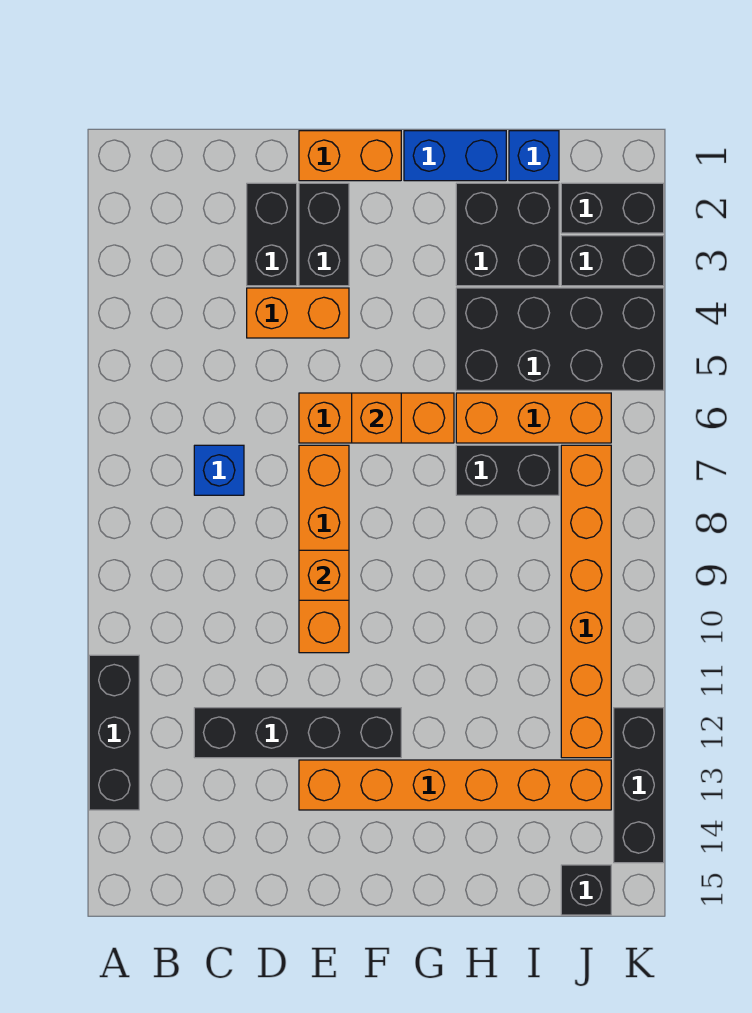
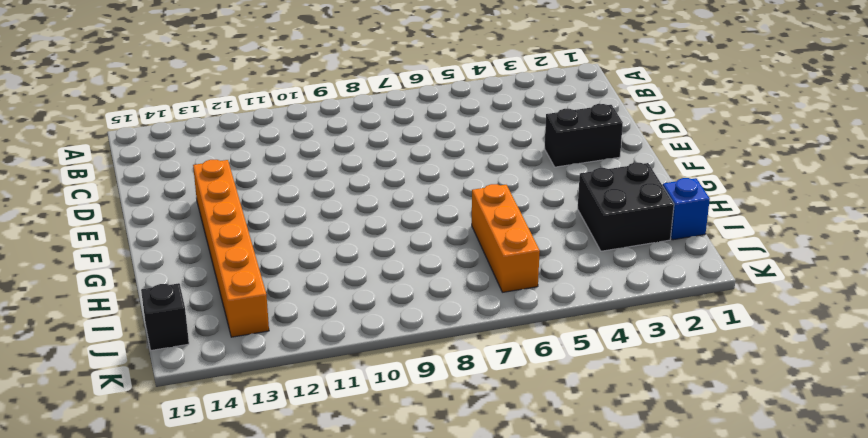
none -> black brick A11:A13 level 1
none -> blue brick C7 level 1
none -> black brick C12:F12 level 1

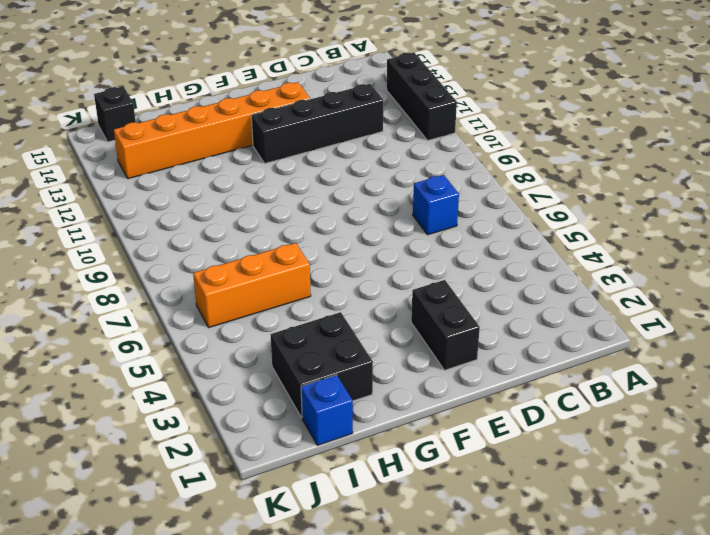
none -> black brick D2:D3 level 1
none -> orange brick D4:E4 level 1
none -> orange brick E1:F1 level 1

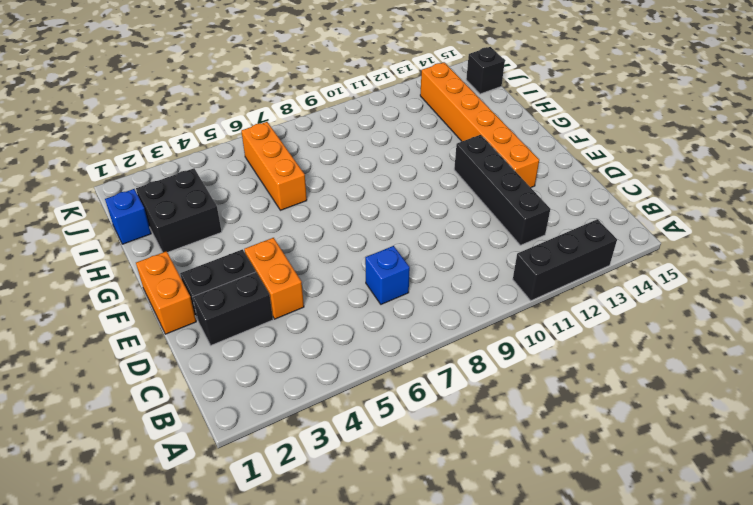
none -> orange brick E6:G6 level 1
none -> orange brick E7:E10 level 1
none -> blue brick G1:H1 level 1

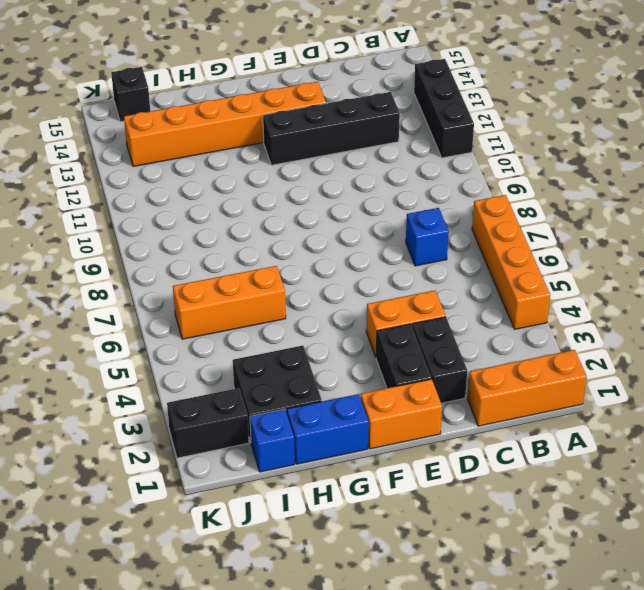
orange brick A1:C1 level 1 -> orange brick E6:G6 level 1
orange brick A4:A7 level 1 -> orange brick E7:E10 level 1
none -> black brick H4:K5 level 1
none -> black brick H7:I7 level 1
none -> black brick J3:K3 level 1

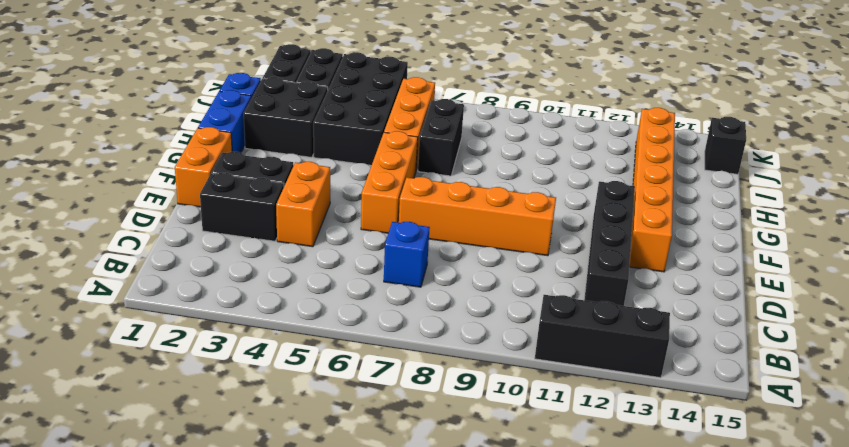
none -> orange brick J7:J12 level 1
none -> black brick K12:K14 level 1
none -> orange brick E9 level 2

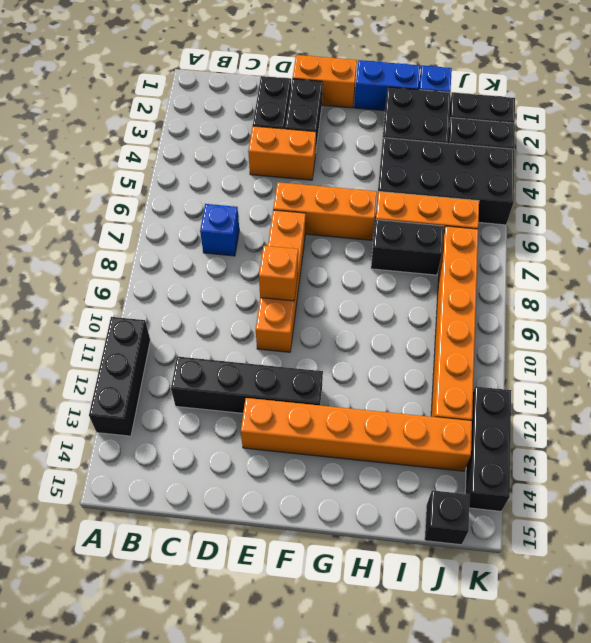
none -> orange brick F6 level 2

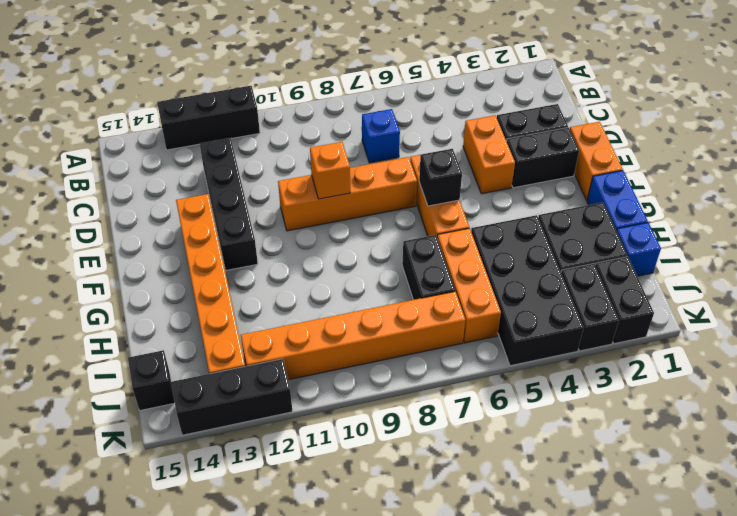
black brick F6 level 2 -> orange brick F6 level 2

